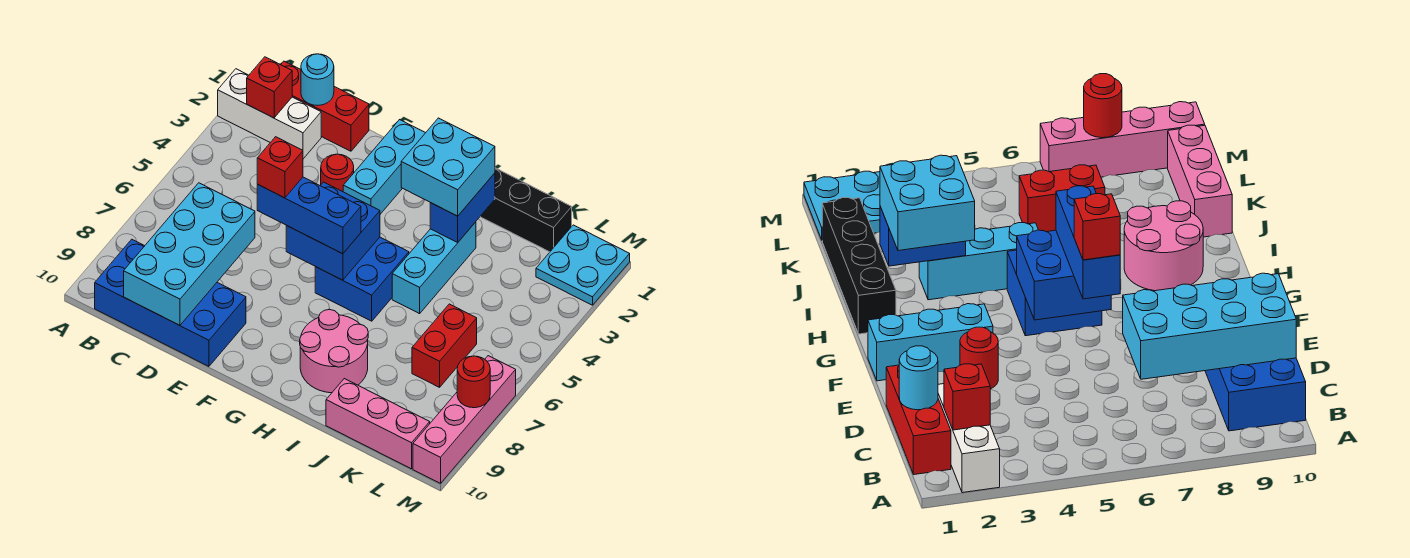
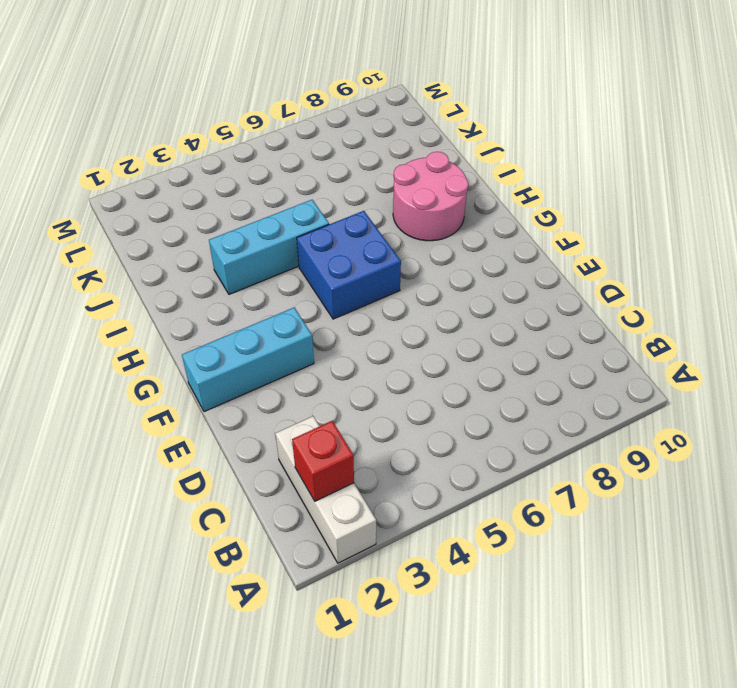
none -> red brick B1:D1 level 1
none -> blue brick B9:E10 level 1
none -> red round brick E3 level 1

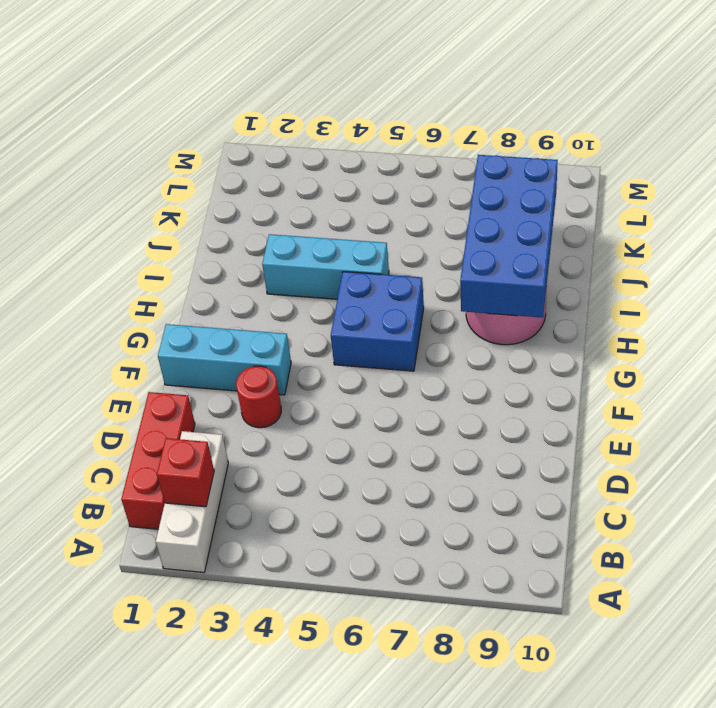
blue brick H8:K9 level 2 -> blue brick B9:E10 level 1
none -> black brick H1:K1 level 1
none -> pink brick J10:L10 level 1
none -> red brick K6:K7 level 1

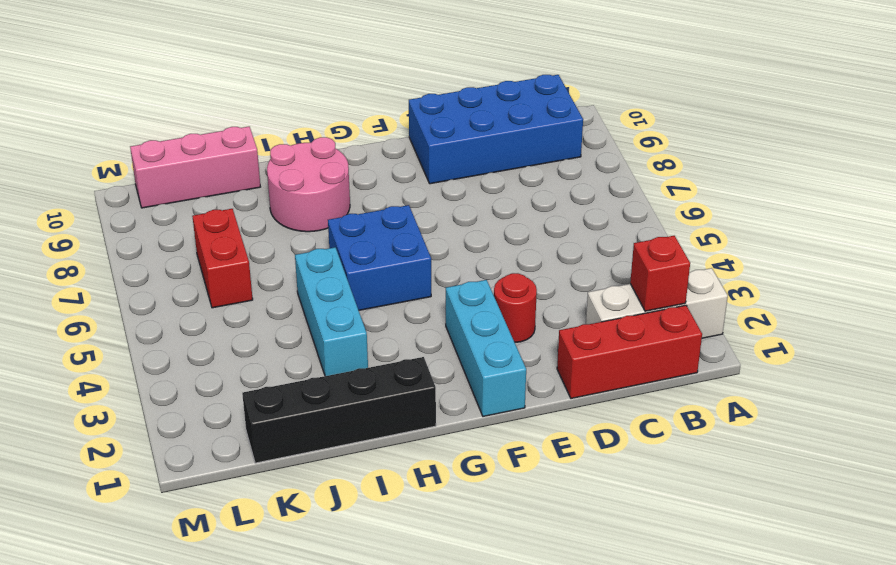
none -> cyan plate L1:M2 level 1
none -> pink brick M7:M10 level 1
none -> cyan round brick C1 level 2

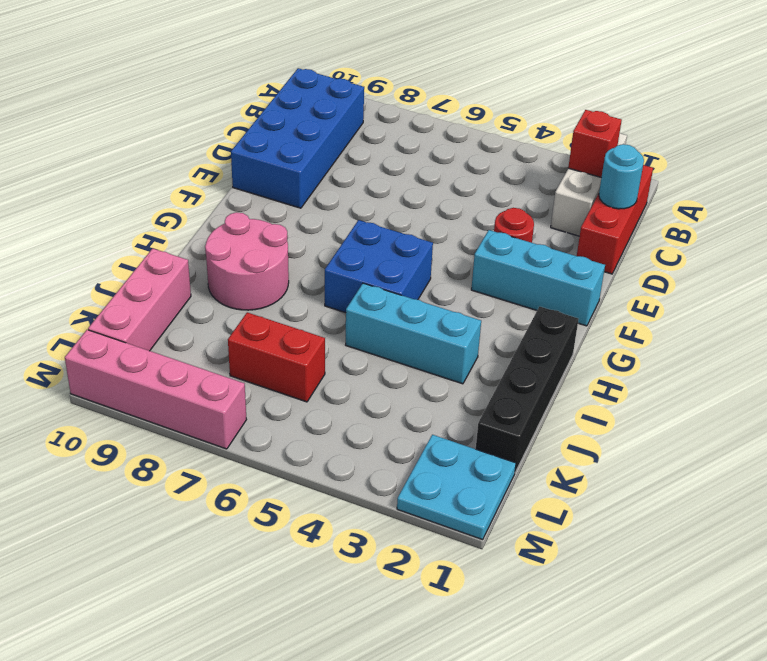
none -> cyan brick C7:D10 level 2
none -> blue brick F5:G6 level 2
none -> blue brick I2:I3 level 2

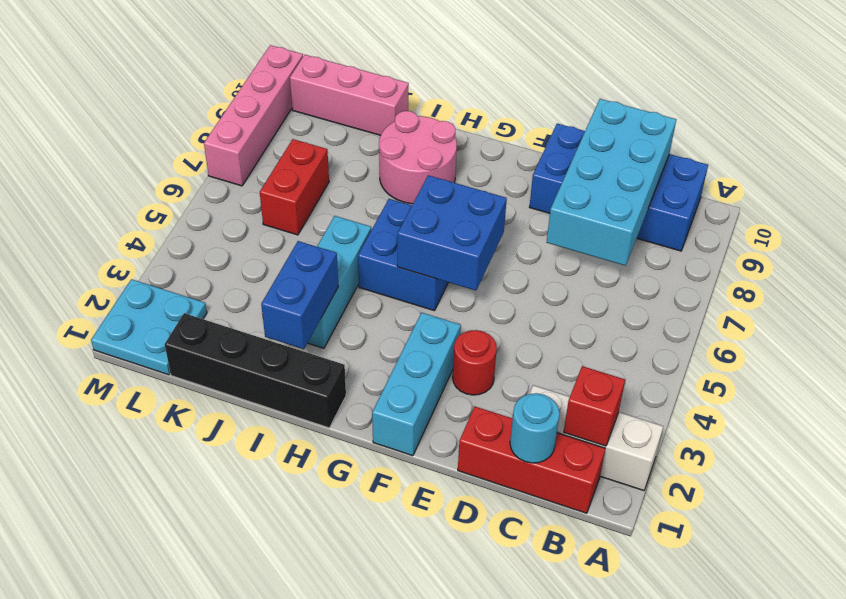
none -> red round brick M8 level 2
none -> blue brick E6:G6 level 3
none -> cyan brick H2:I3 level 3

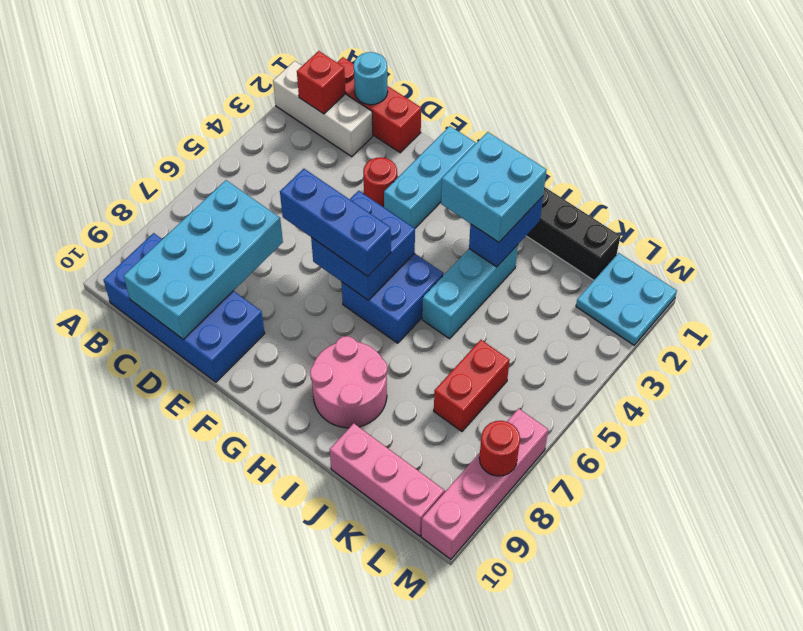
none -> red brick E6 level 4

